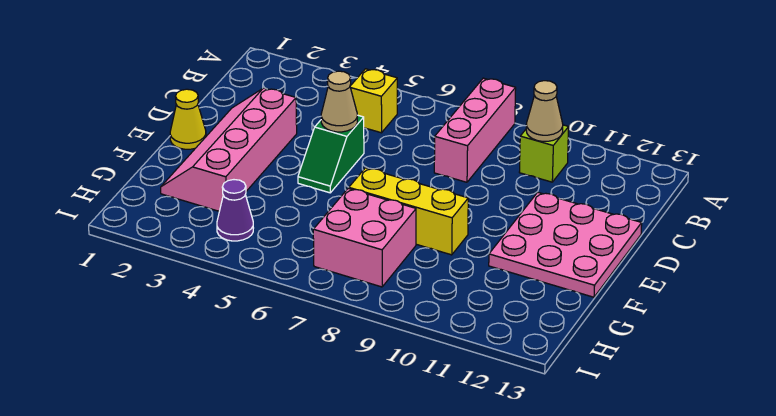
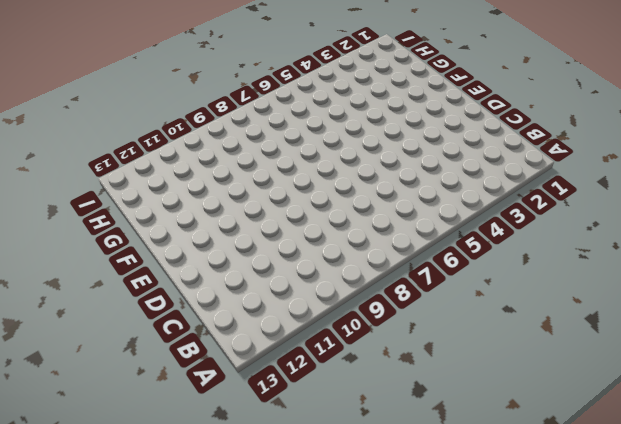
none -> pink brick A8:C8 level 1
none -> yellow brick B5 level 1
none -> lime brick B10 level 1

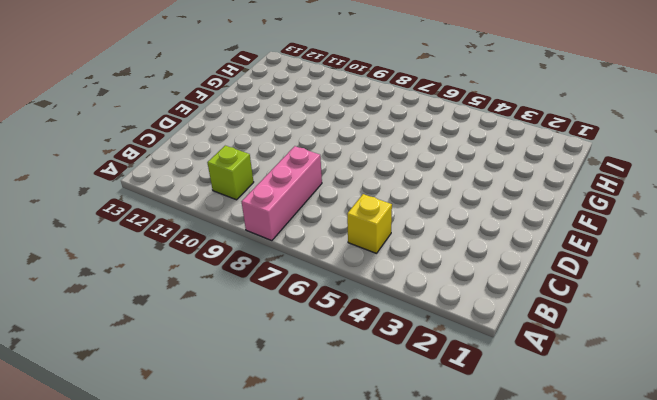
none -> pink slope D2:G3 level 1 top 3
none -> green slope D5:E5 level 1 top D
none -> pink plate D11:F13 level 1

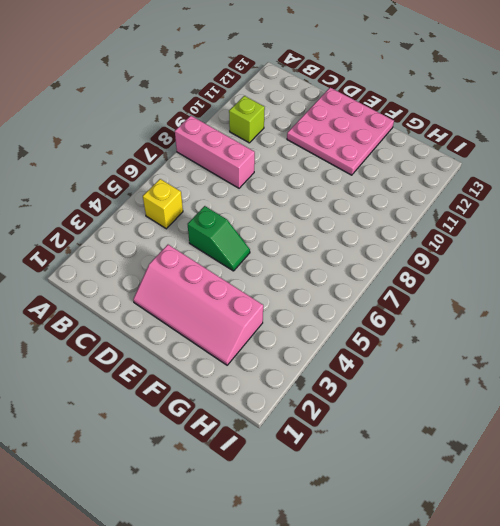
none -> yellow cone E1 level 1
none -> yellow brick F7:F9 level 1
none -> pink brick G7:H8 level 1

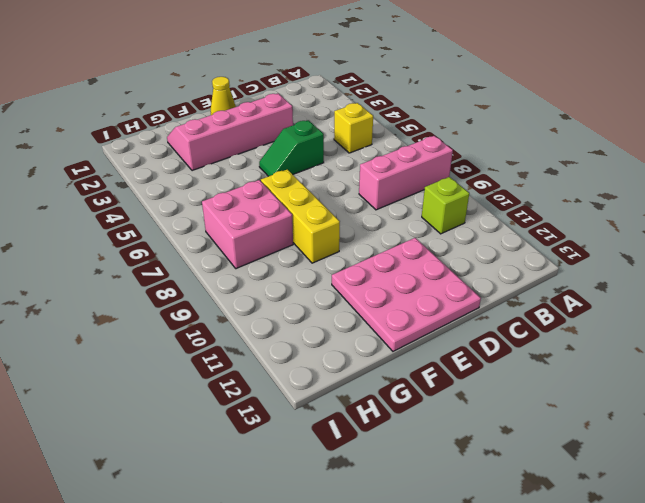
none -> purple cone H4 level 1
none -> tan cone B10 level 2
none -> tan cone D5 level 2

